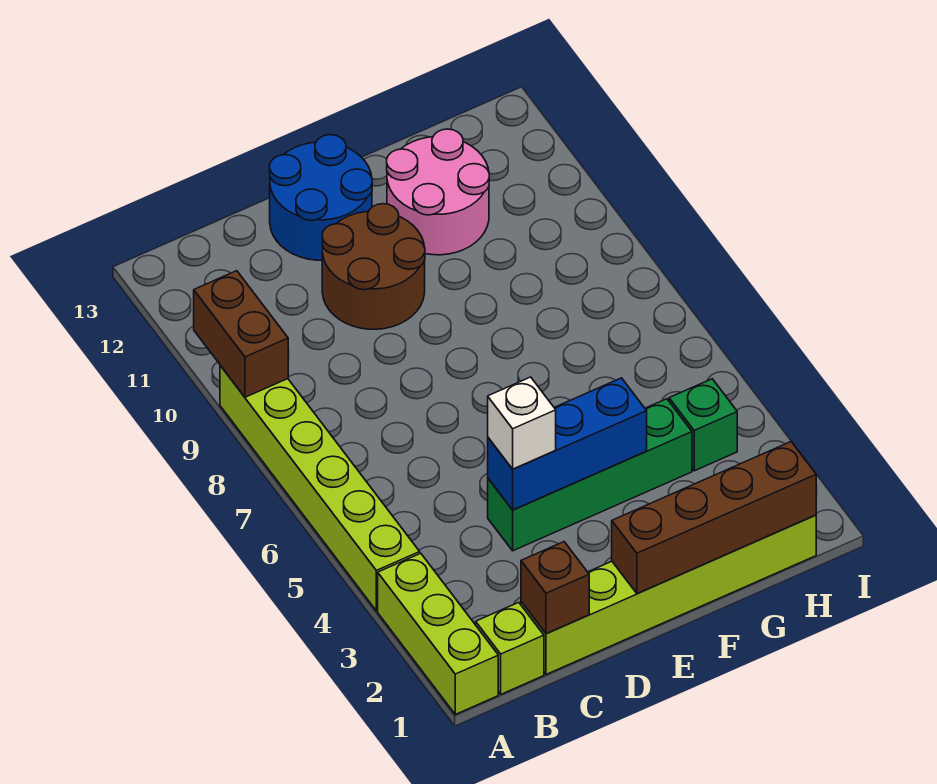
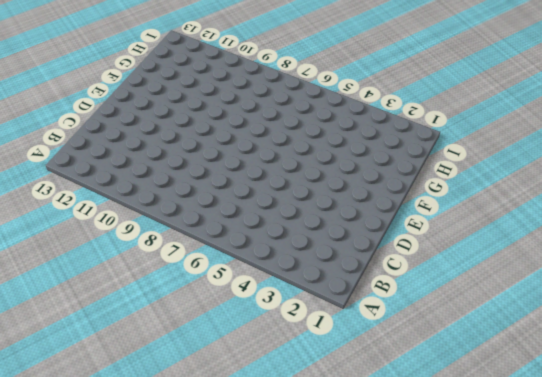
none -> lime brick A1:A3 level 1
none -> lime brick A4:A9 level 1
none -> lime brick B1 level 1

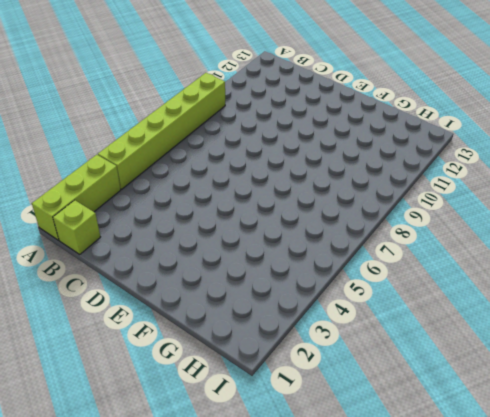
none -> lime brick C1:H1 level 1
none -> green brick D4:G4 level 1
none -> brown round brick D10:E11 level 1

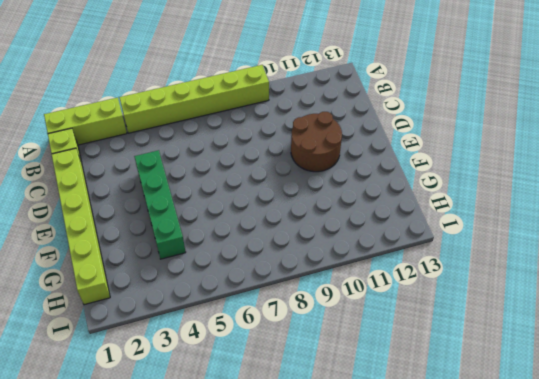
none -> blue round brick D12:E13 level 1
none -> pink round brick F11:G12 level 1
none -> green brick H4 level 1

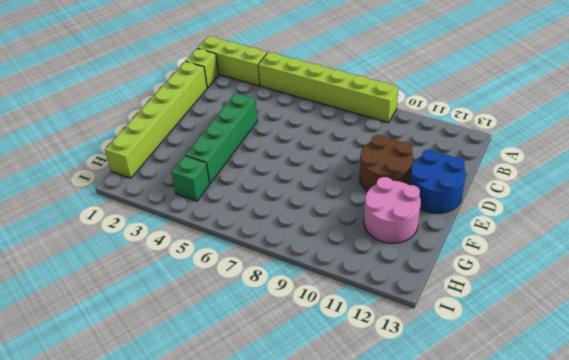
none -> brown brick A9:A10 level 2
none -> brown brick C1 level 2
none -> blue brick D4:F4 level 2

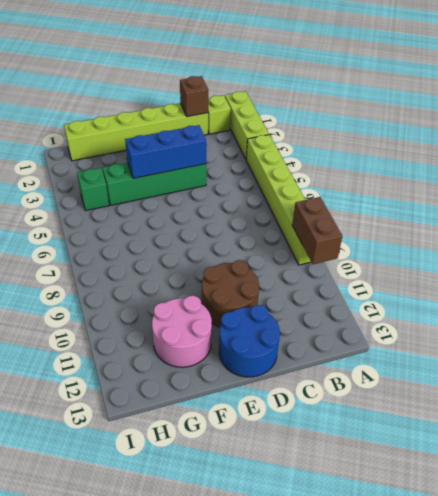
none -> brown brick E1:H1 level 2
none -> white brick D4 level 3

